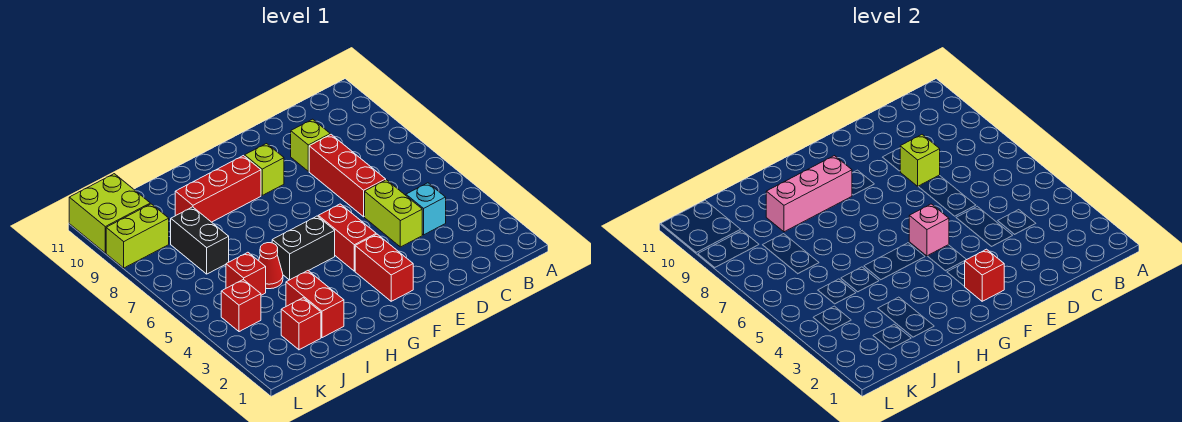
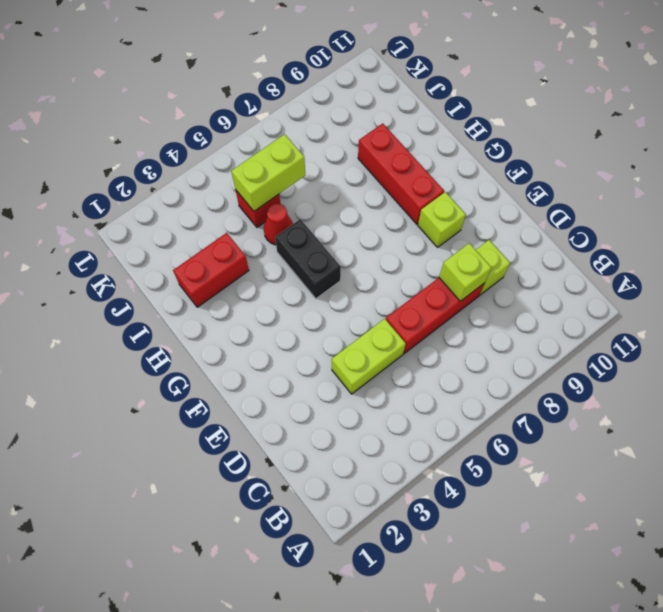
lime brick J5:J6 level 2 -> lime brick K9:L9 level 1
none -> cyan brick C4 level 1
none -> red brick F2:F3 level 1
none -> red brick F4:F5 level 1

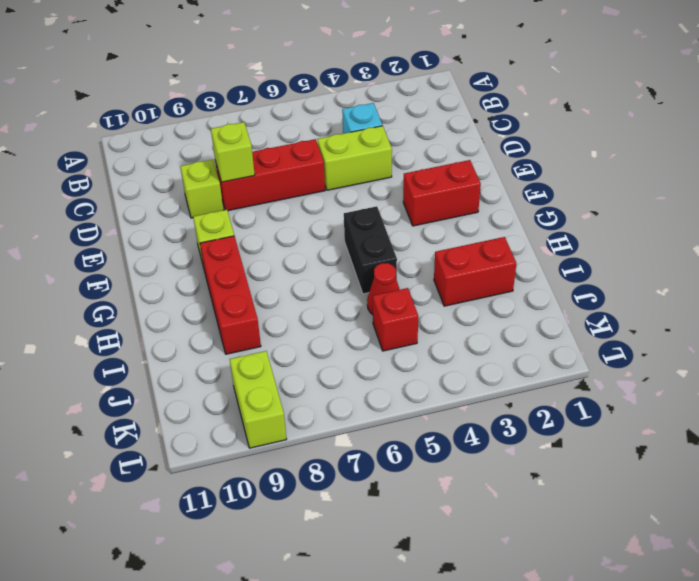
none -> red brick F4:F5 level 1
none -> red brick J2 level 1
none -> black brick J7:J8 level 1

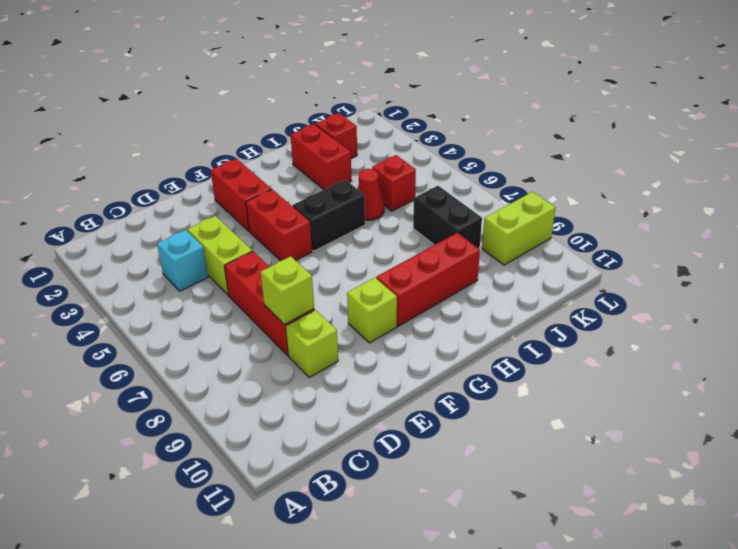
none -> red brick K4 level 1
none -> lime brick K10:L11 level 1
none -> red brick F2 level 2

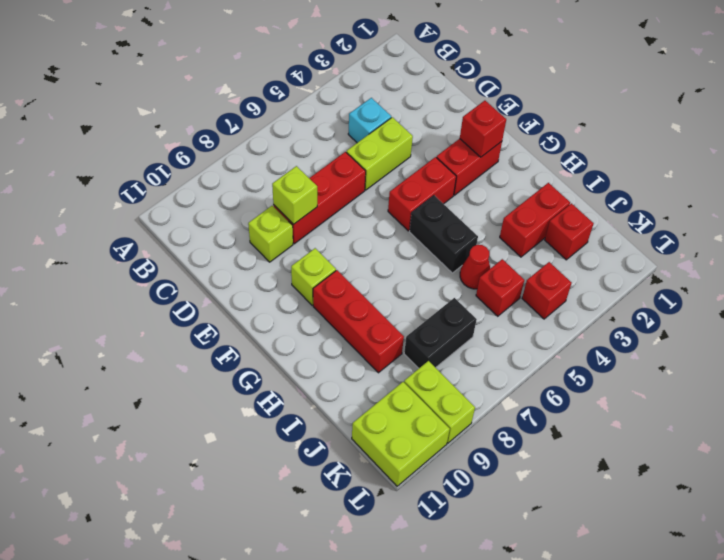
none -> pink brick F5 level 2
none -> pink brick G9:I9 level 2

